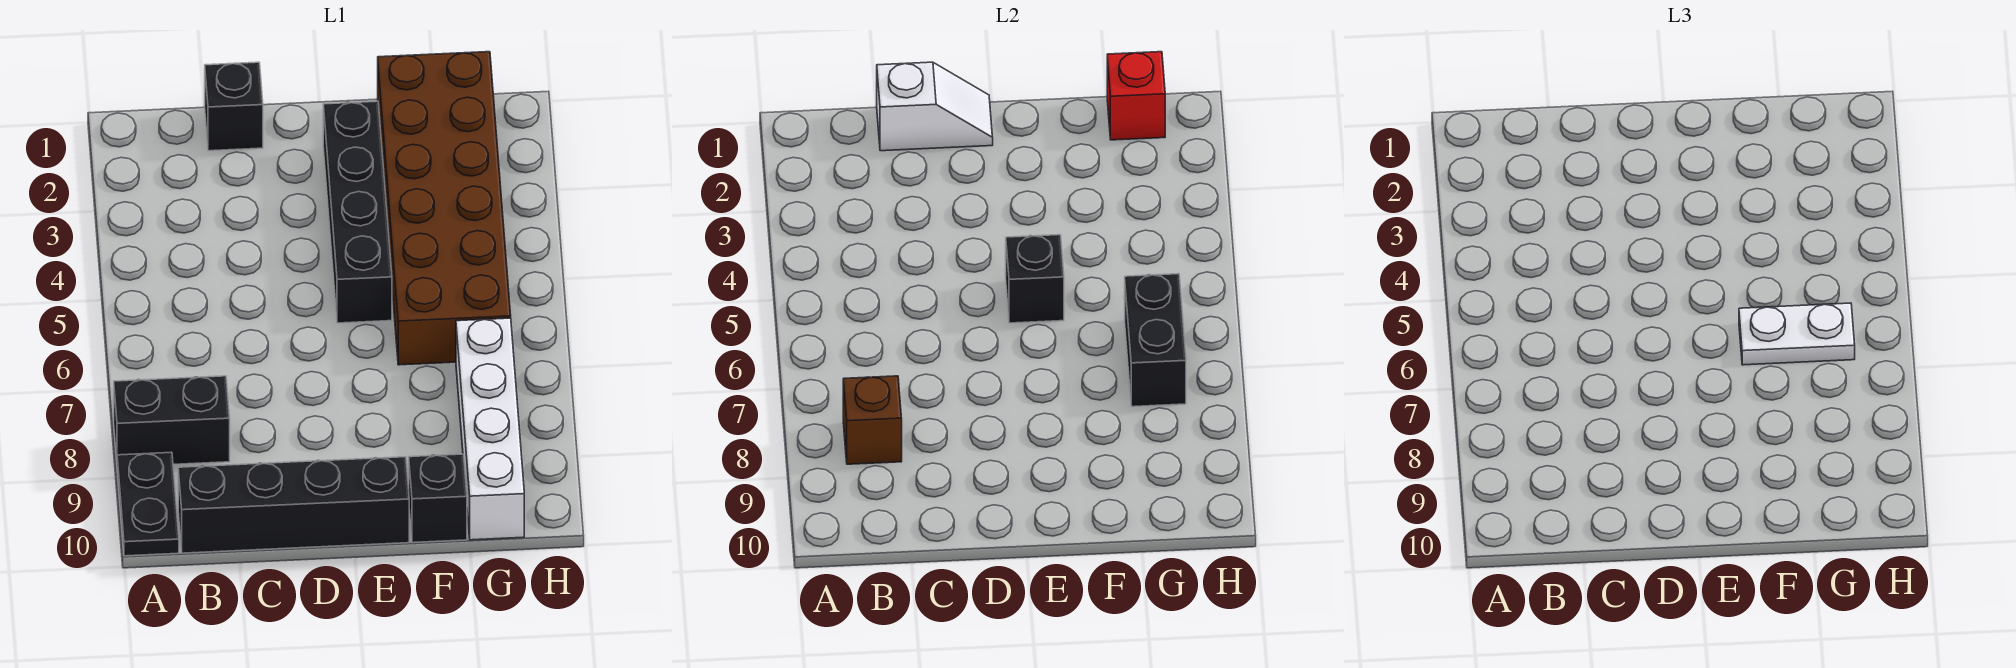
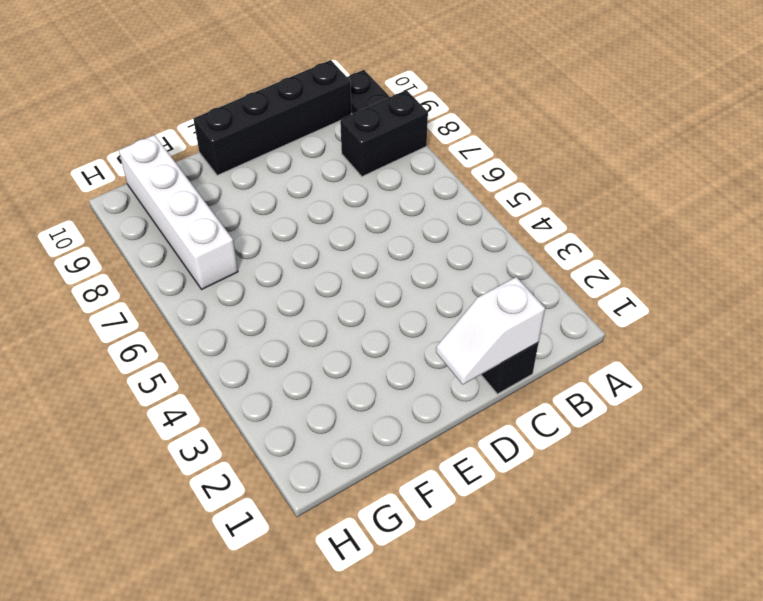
none -> black brick E2:E5 level 1
none -> brown brick F1:G6 level 1
none -> black brick F10 level 1

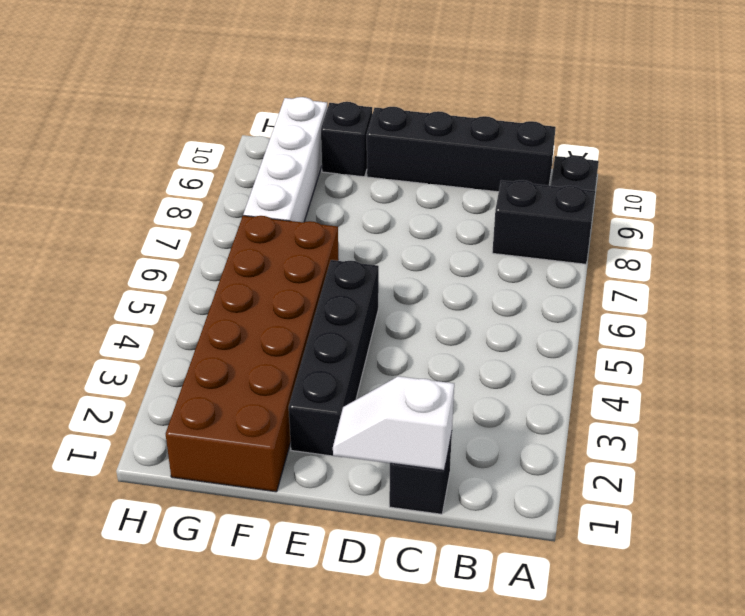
none -> brown brick B8 level 2
none -> black brick E5 level 2
none -> red brick G1 level 2

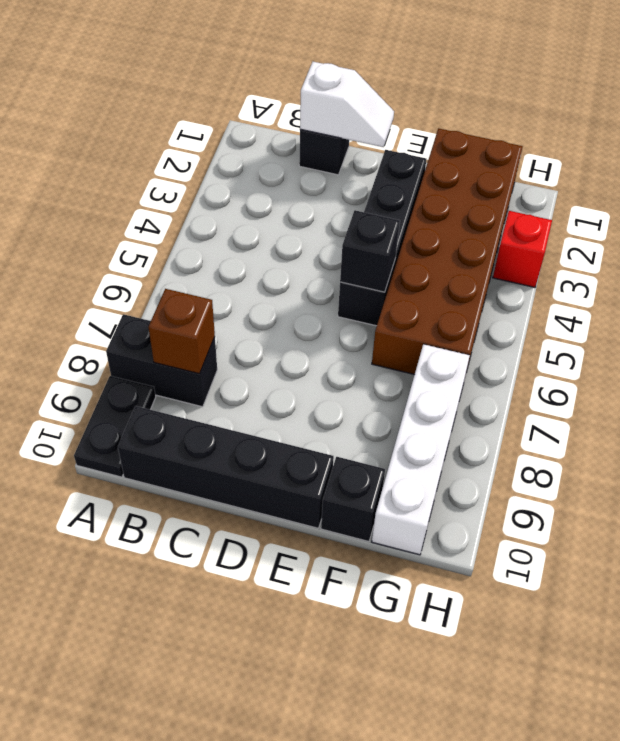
red brick H3 level 1 -> red brick G1 level 2
none -> black brick G6:G7 level 2
none -> white plate F6:G6 level 3

